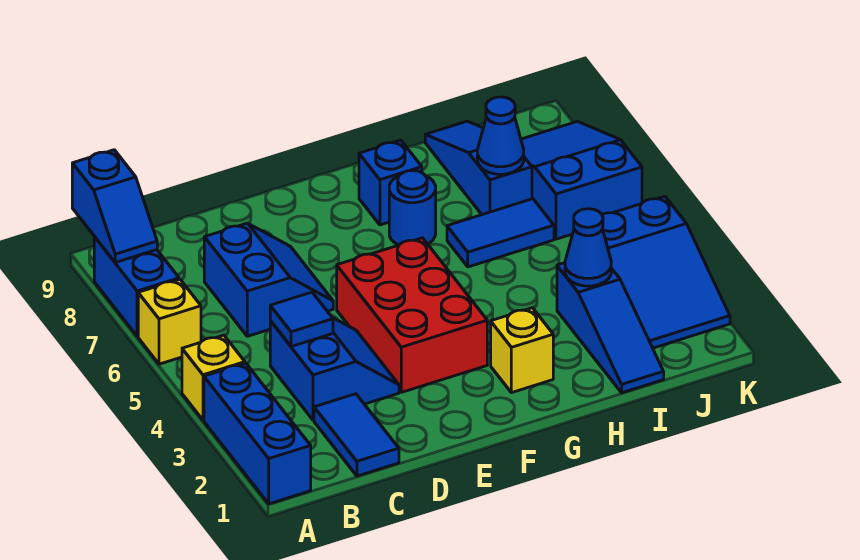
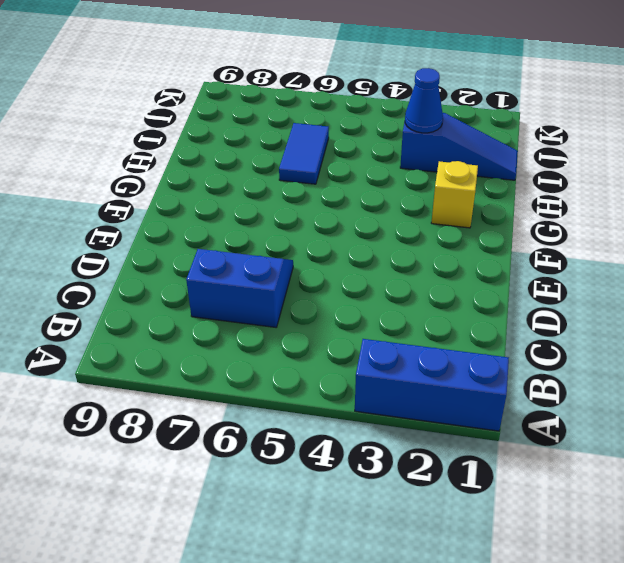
none -> yellow brick A4 level 1
none -> yellow brick A6 level 1
none -> blue brick A7:A8 level 1

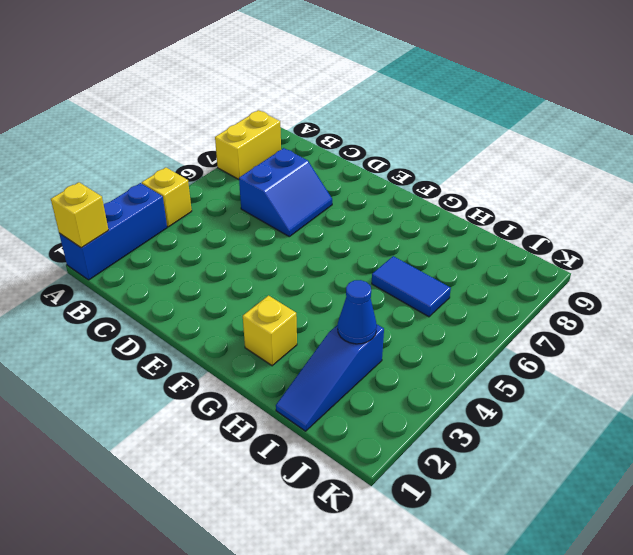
yellow brick A1 level 2 -> yellow brick A6 level 1
yellow brick A7:A8 level 1 -> blue brick A7:A8 level 1
none -> blue tile C1:C2 level 1
none -> blue slope C3:D4 level 1 top C
none -> red brick E3:F5 level 1

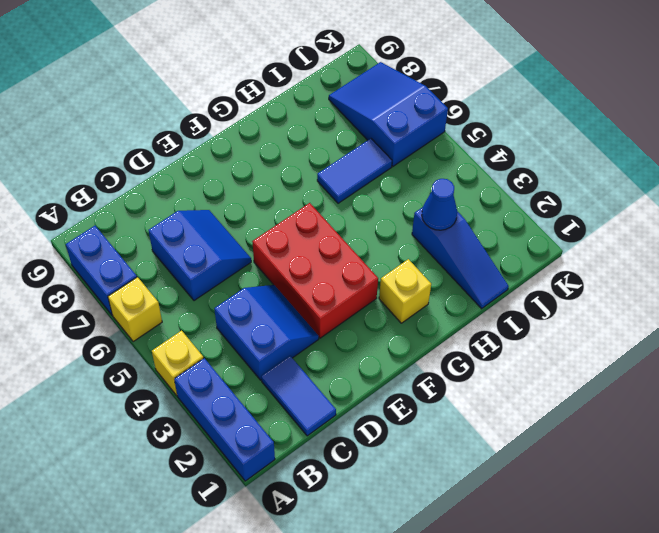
none -> blue round brick G7 level 1
none -> blue brick G8 level 1
none -> blue slope I7:I9 level 1 top 7

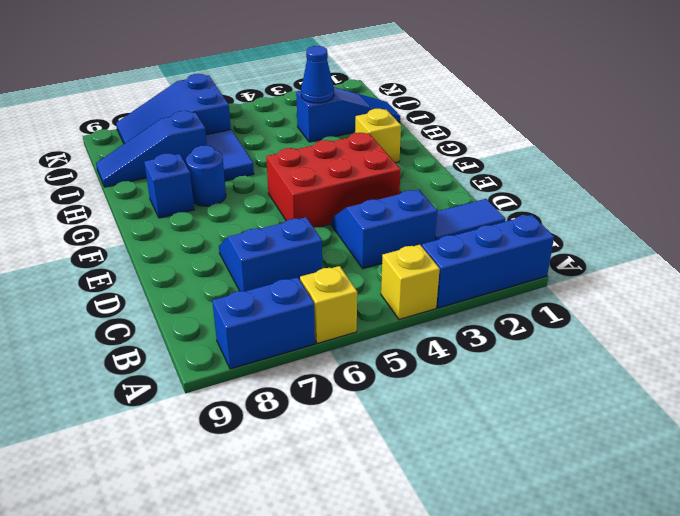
none -> blue slope J2:K4 level 1 top 4
none -> blue slope A8:A9 level 2 top 9
none -> blue tile C4 level 2

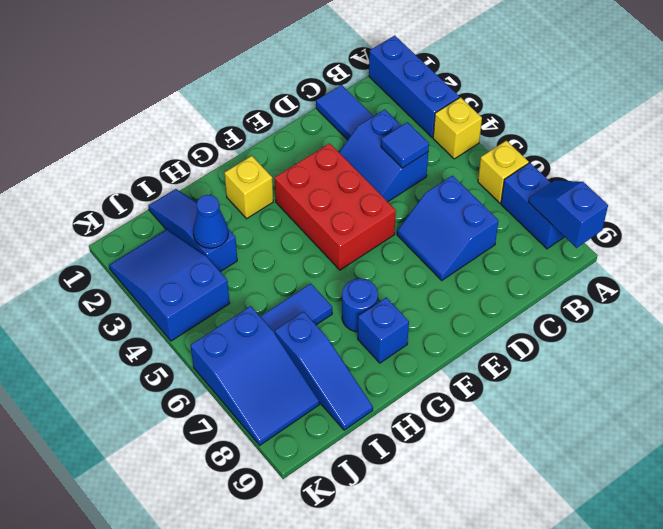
none -> blue cone I7 level 2

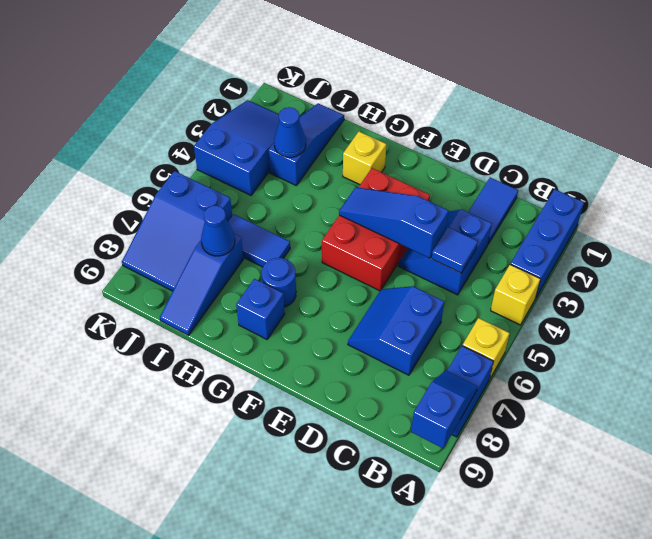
blue slope D4:F4 level 2 top D -> none

